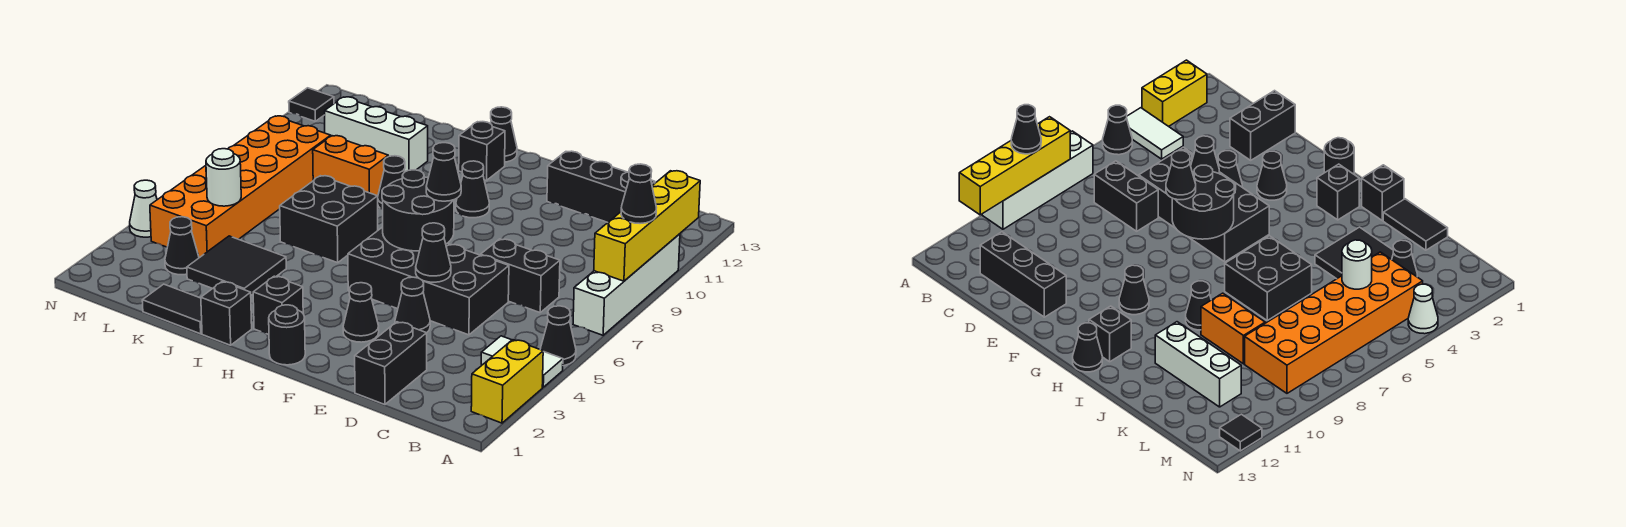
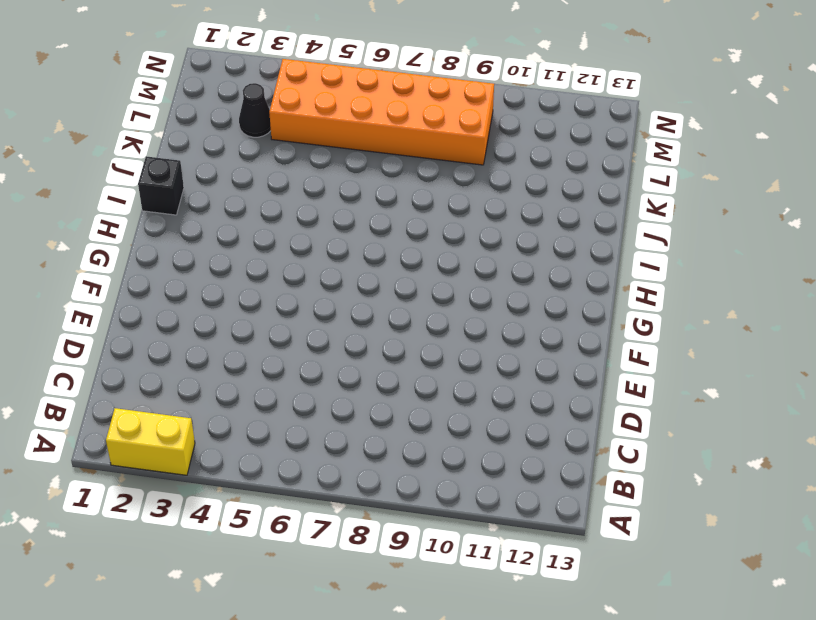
none -> white tile A4:B4 level 1
none -> black cone A5 level 1
none -> white brick A7:A10 level 1
none -> black brick C7:D7 level 1

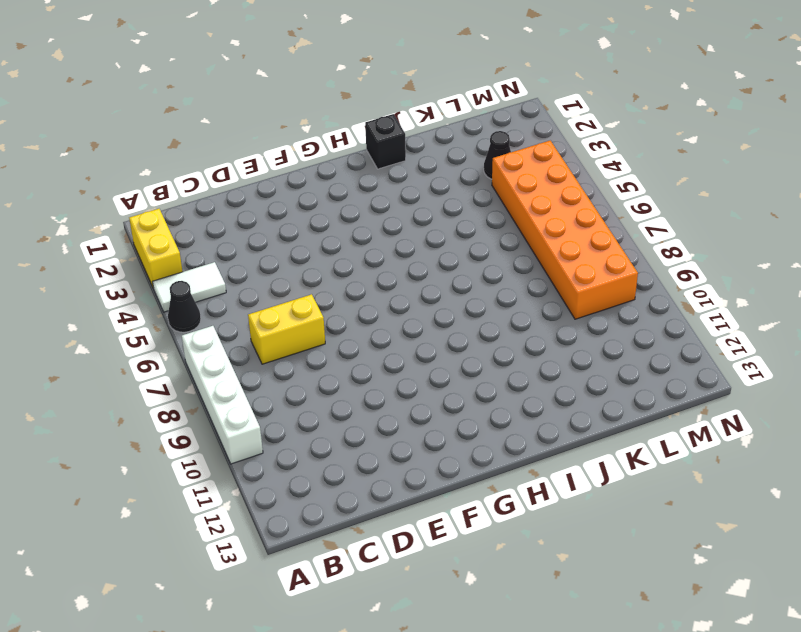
yellow brick C7:D7 level 1 -> black brick C7:D7 level 1
none -> black brick C12:E12 level 1
none -> black brick D1:D2 level 1
none -> black brick D5:G6 level 1
none -> black cone E4 level 1

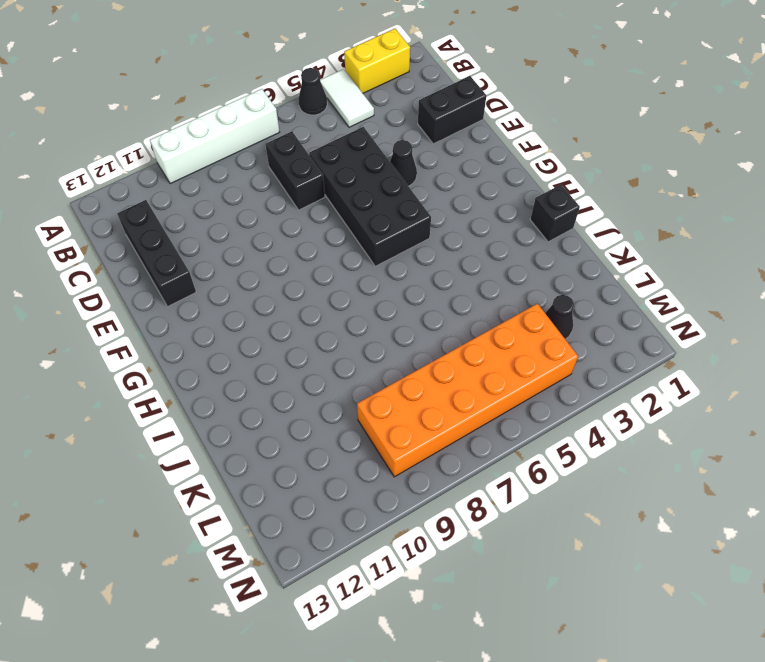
none -> black cone F3 level 1
none -> black round brick G1 level 1
none -> black cone G10 level 1
none -> black brick H2 level 1

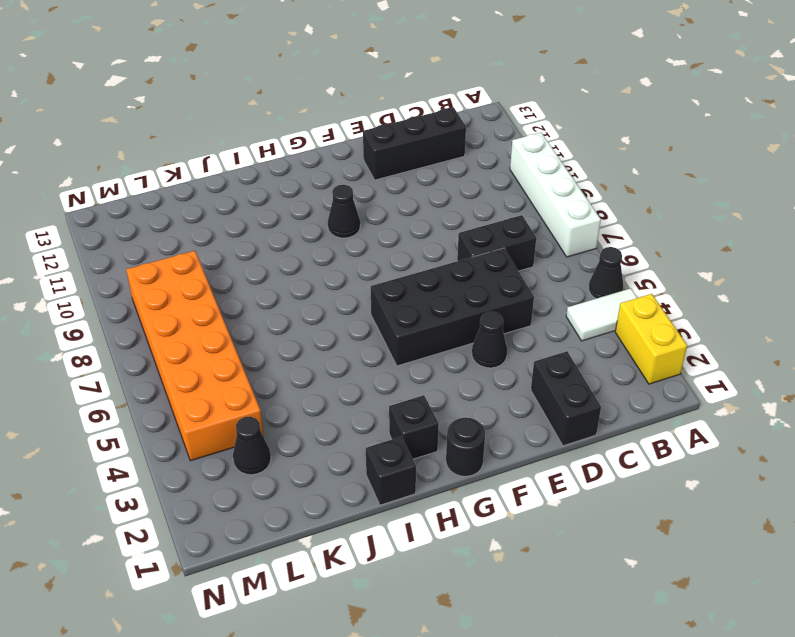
none -> black cone F3 level 1
none -> black brick H12 level 1
none -> black cone H13 level 1
none -> black brick I6:J7 level 1

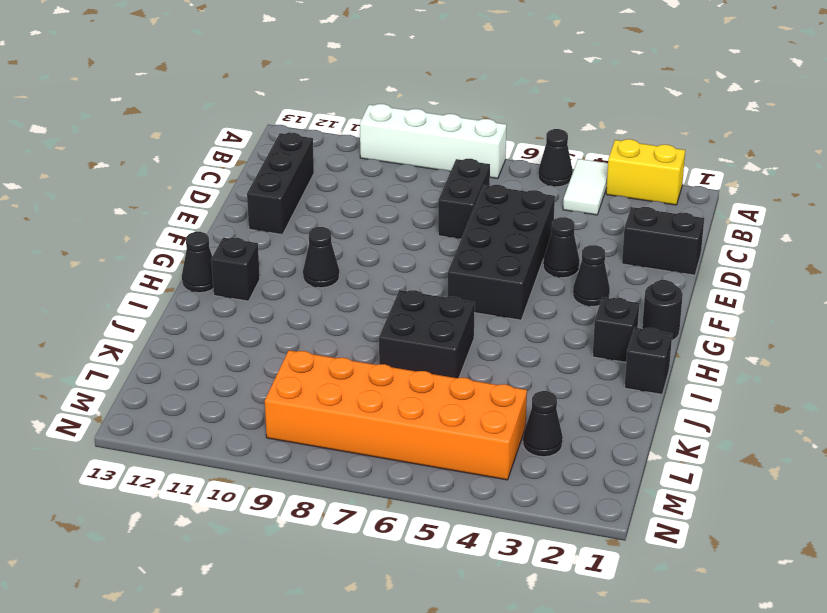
none -> black cone I9 level 1
none -> black tile J1:K1 level 1
none -> black tile J3:K4 level 1
none -> orange brick J9:K9 level 1

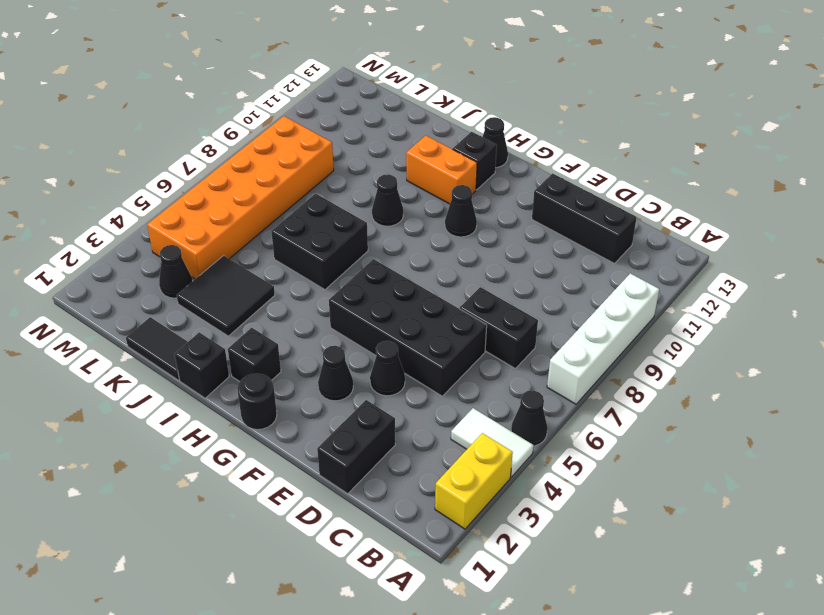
orange brick H11:I11 level 1 -> orange brick J9:K9 level 1
none -> white brick J11:L11 level 1
none -> white cone N4 level 1
none -> black tile N12 level 1
none -> yellow brick A8:A11 level 2

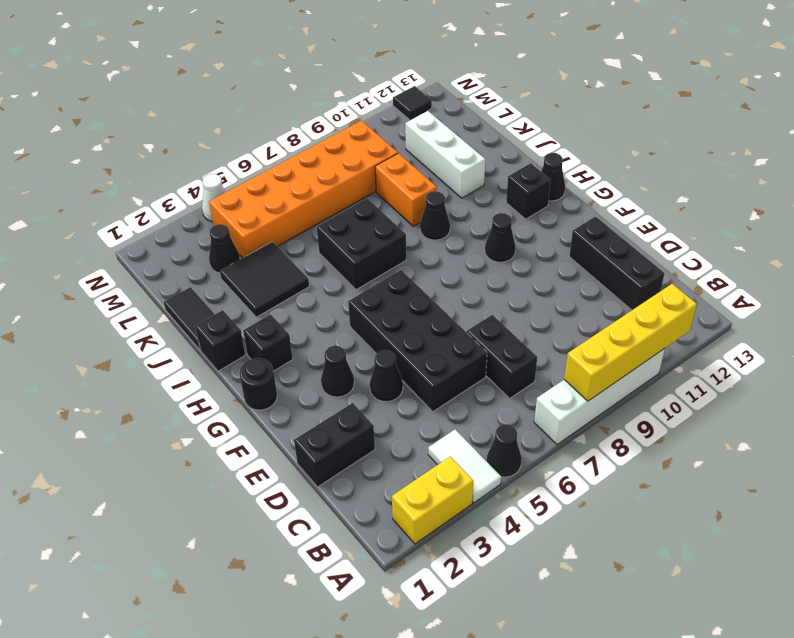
none -> black cone E5 level 2
none -> black round brick F6:G7 level 2
none -> white round brick L5 level 2
none -> black cone A9 level 3

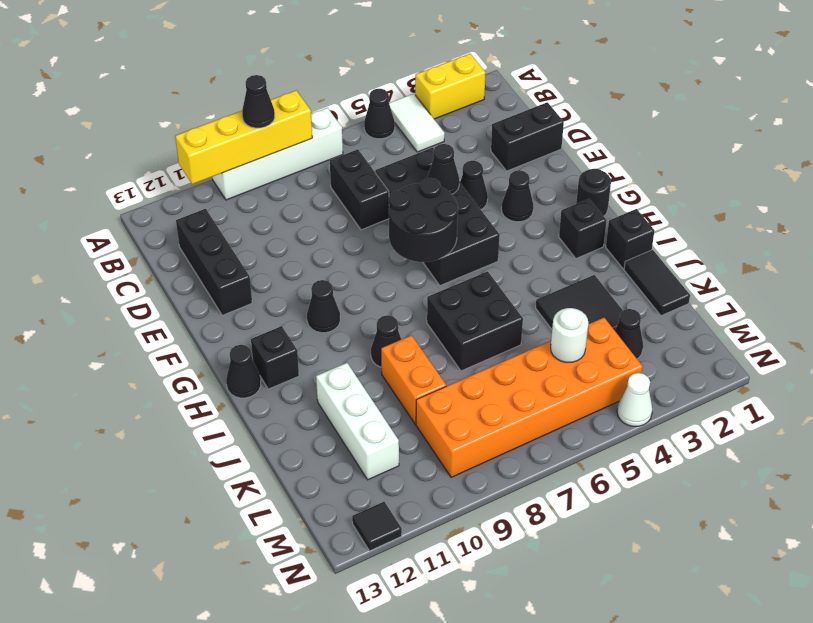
none -> black cone F7 level 3

